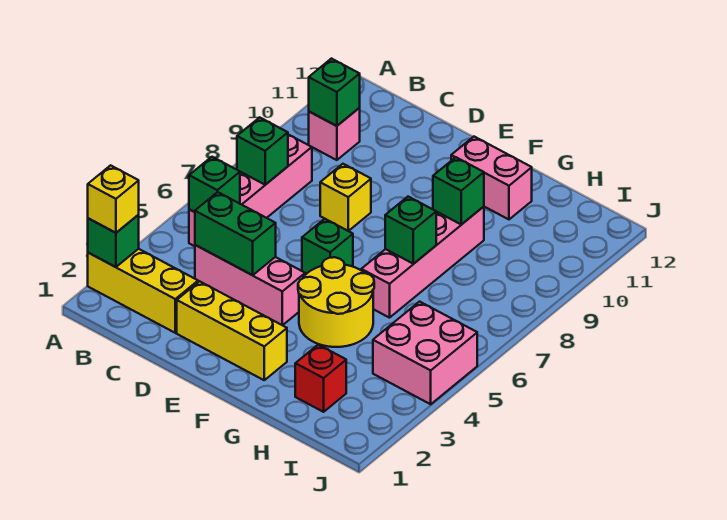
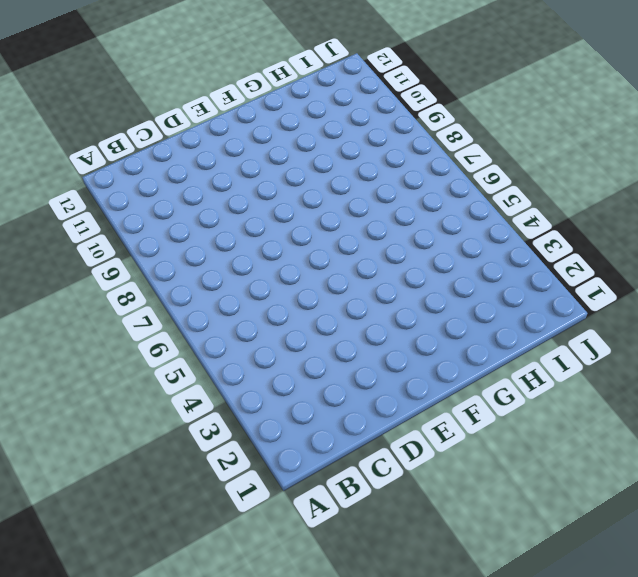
none -> yellow brick A2:C2 level 1
none -> pink brick B5:B8 level 1
none -> pink brick B10 level 1

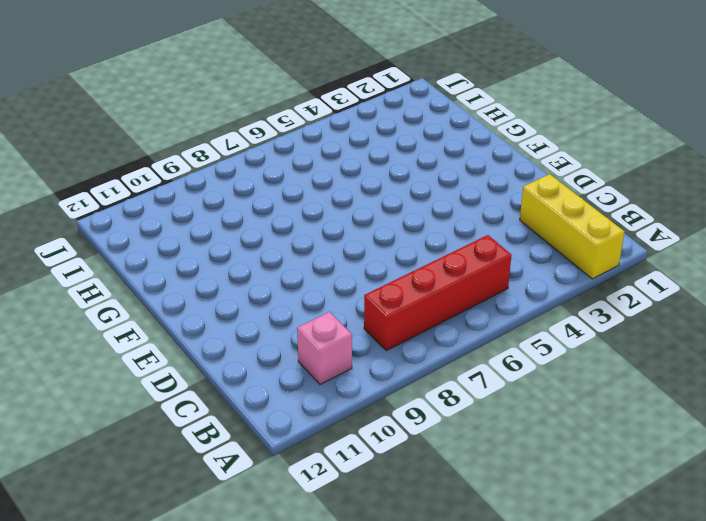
red brick B5:B8 level 1 -> pink brick B5:B8 level 1
none -> pink brick C4:E4 level 1
none -> yellow brick D2:F2 level 1
none -> yellow brick D8 level 1

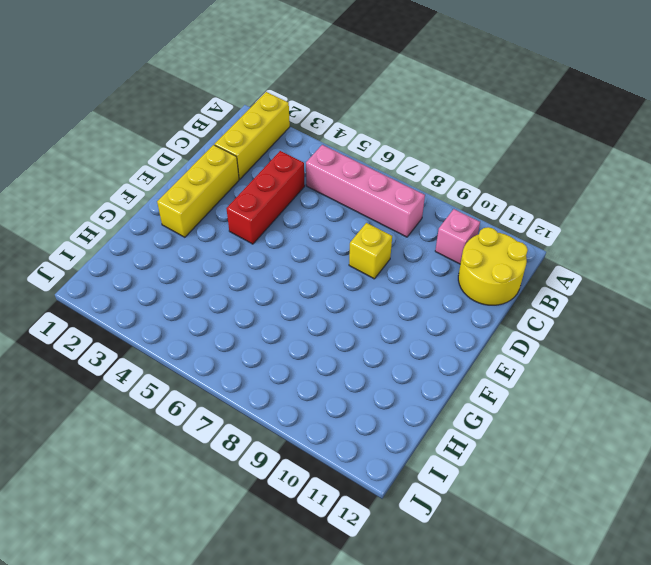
yellow round brick B11:C12 level 1 -> yellow round brick F4:G5 level 1
red brick C4:E4 level 1 -> pink brick C4:E4 level 1
none -> green brick E6 level 1
none -> pink brick F11:G11 level 1
none -> pink brick G6:G9 level 1

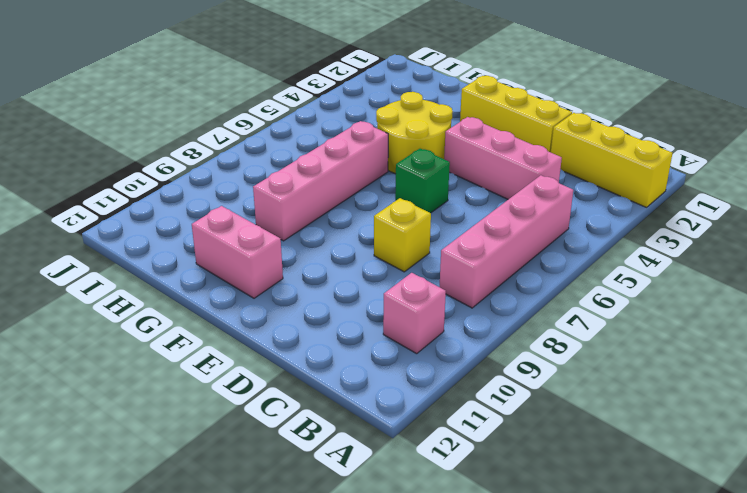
none -> red brick H2 level 1
none -> pink brick I4:J5 level 1
none -> green brick A2 level 2

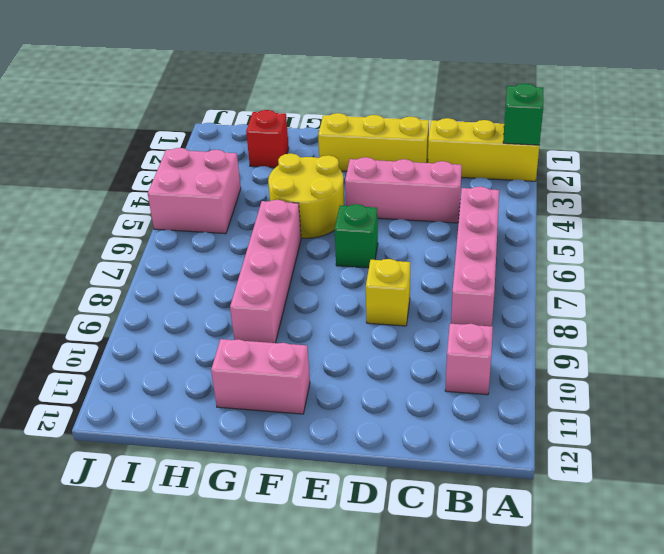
none -> green brick B5 level 2
none -> green brick B7 level 2
none -> green brick B10 level 2

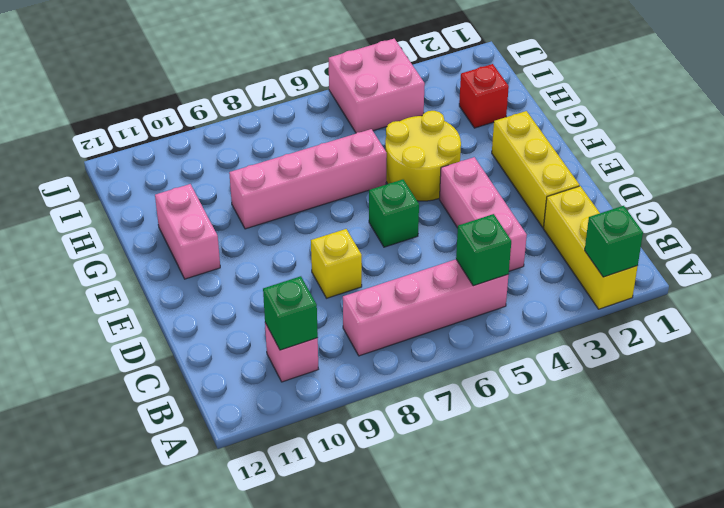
none -> green brick B7 level 2
none -> green brick C4:D4 level 2
none -> green brick G7 level 2

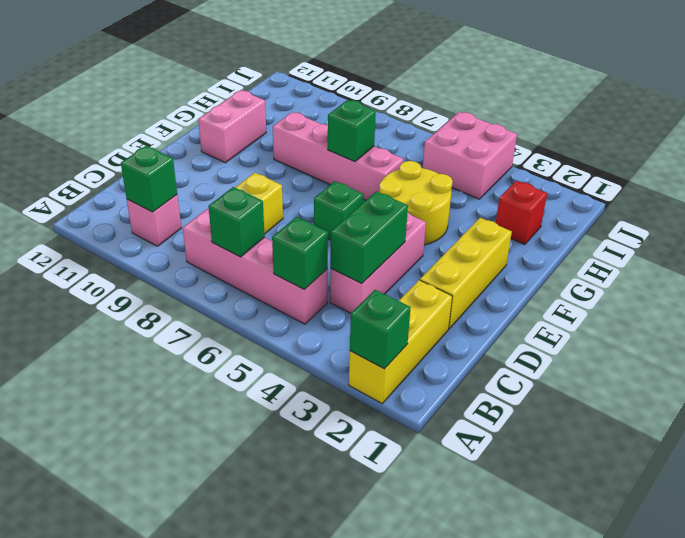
none -> green brick G9 level 2
none -> yellow brick A2 level 3

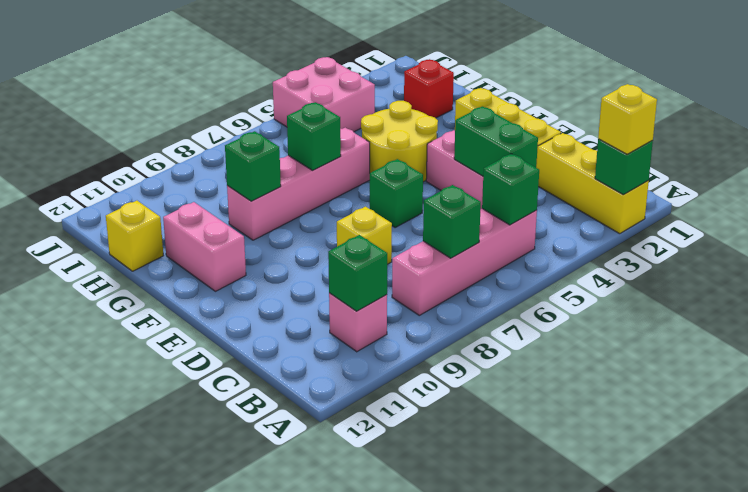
yellow brick H12 level 1 -> none

